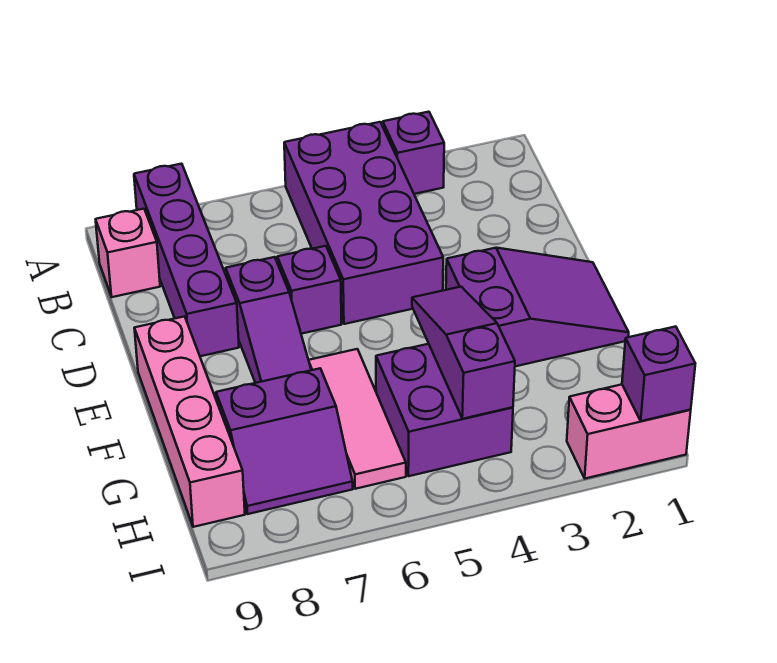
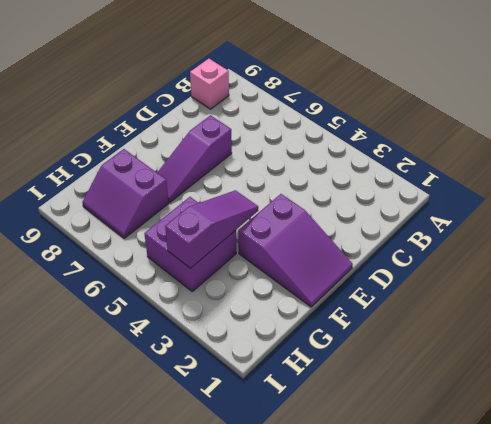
none -> purple brick A3 level 1
none -> purple brick A4:D5 level 1
none -> purple brick A8:D8 level 1

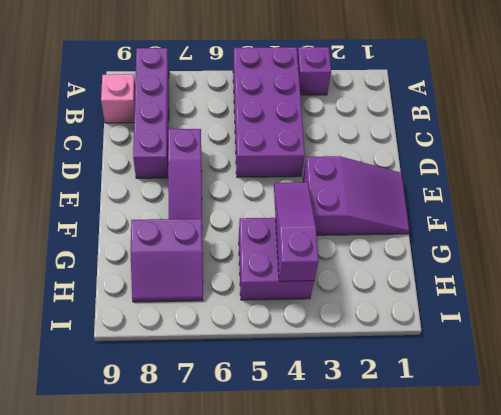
none -> purple brick D6 level 1
none -> pink brick E9:H9 level 1
none -> pink tile F6:H6 level 1

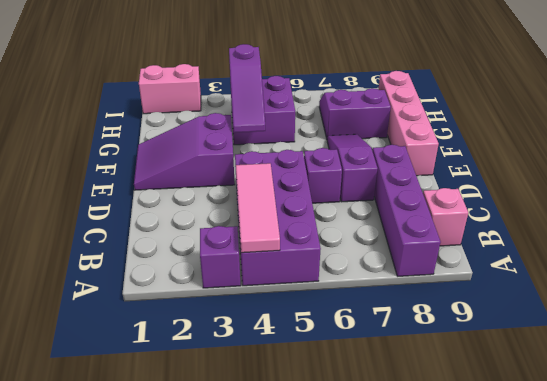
pink tile A4:C4 level 2 -> pink tile F6:H6 level 1
none -> purple brick I1 level 2

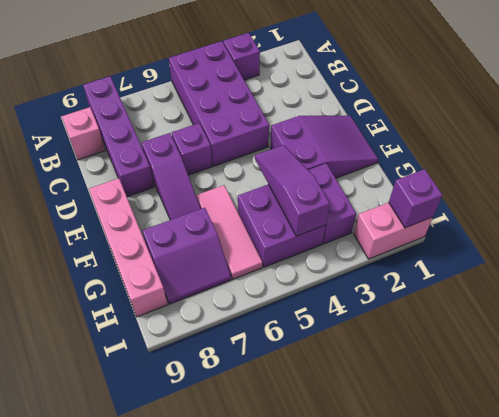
purple brick G3:H3 level 1 -> none

